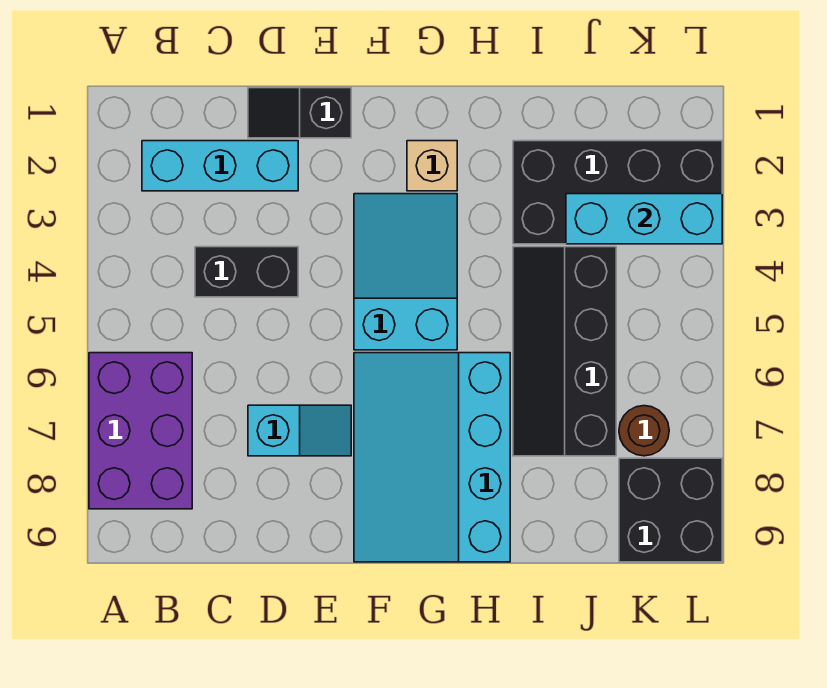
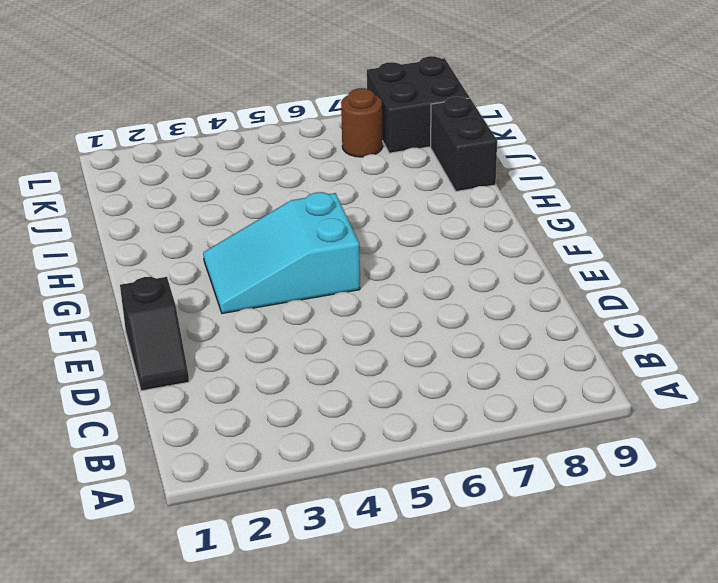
black brick I9:J9 level 1 -> black brick C4:D4 level 1
none -> purple brick A6:B8 level 1
none -> cyan brick B2:D2 level 1
none -> cyan slope D7:E7 level 1 top D

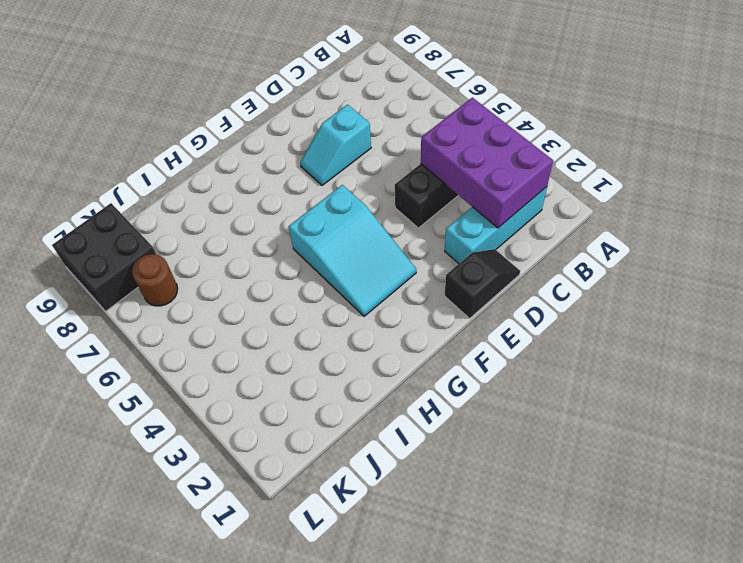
purple brick B2:C4 level 2 -> purple brick A6:B8 level 1
none -> cyan slope F6:H9 level 1 top H
none -> tan brick G2 level 1
none -> black brick I2:L3 level 1

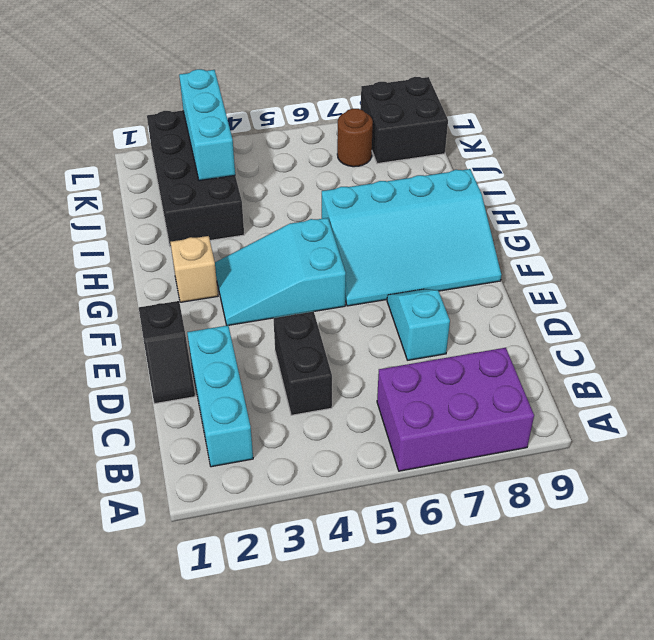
none -> black slope I4:J7 level 1 top J

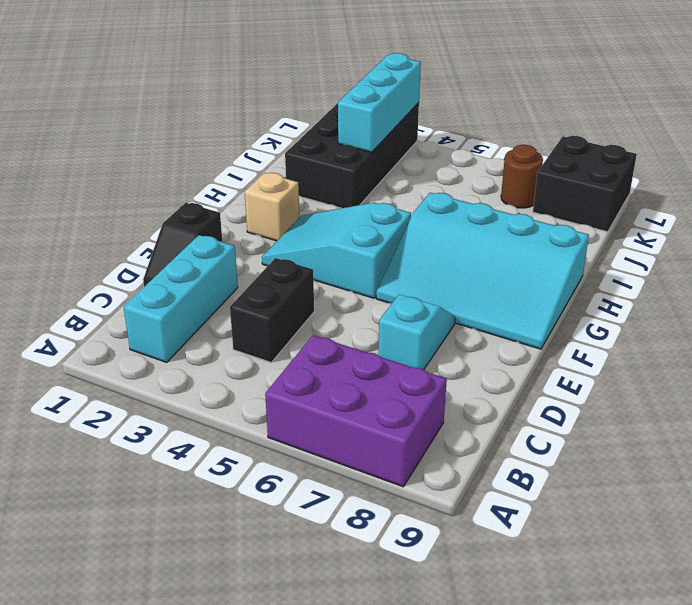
none -> black slope I4:J7 level 1 top J

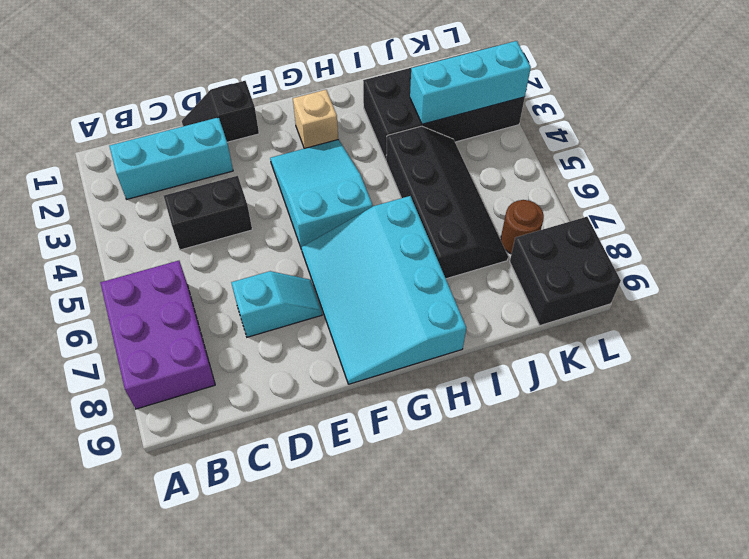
black slope I4:J7 level 1 top I -> black slope I4:J7 level 1 top J

